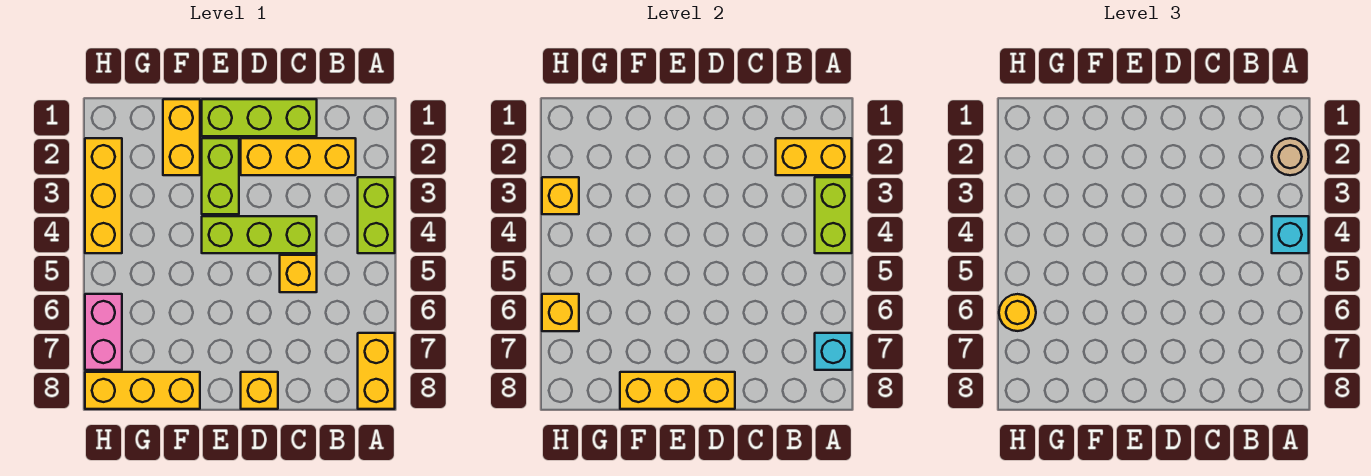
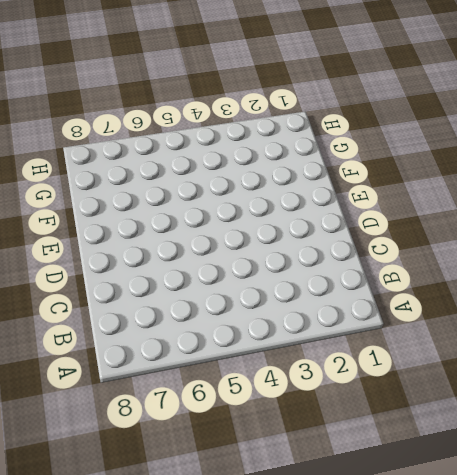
none -> lime brick A3:A4 level 1
none -> yellow brick A7:A8 level 1
none -> yellow brick B2:D2 level 1

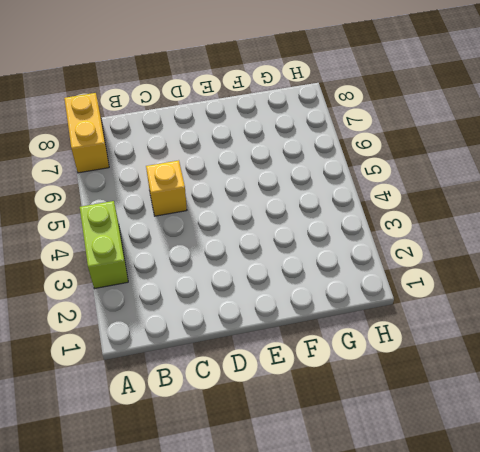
none -> yellow brick B2:D2 level 1
none -> lime brick C1:E1 level 1
none -> lime brick C4:E4 level 1

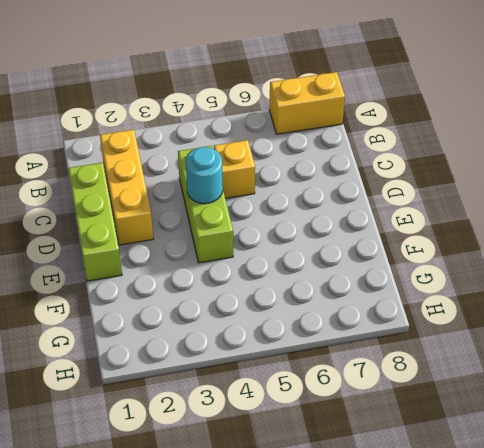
cyan round brick D4 level 2 -> none
none -> lime brick A3:A4 level 1
none -> yellow brick D8 level 1
none -> lime brick E2:E3 level 1

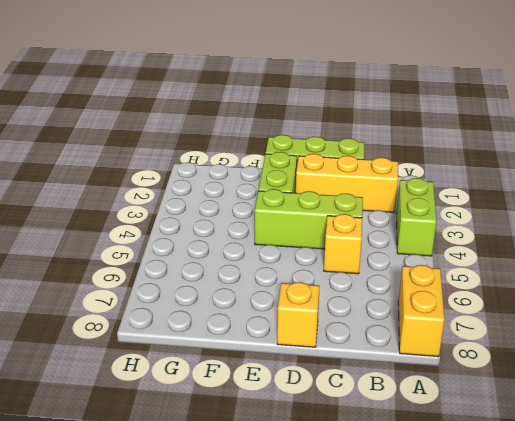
none -> yellow brick F1:F2 level 1
none -> yellow brick F8:H8 level 1
none -> yellow brick H2:H4 level 1

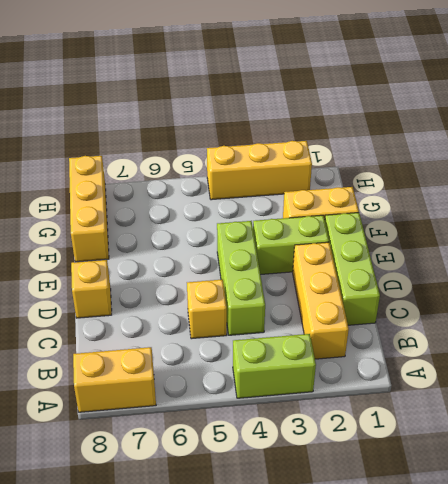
none -> pink brick H6:H7 level 1
none -> yellow brick A2:B2 level 2
none -> lime brick A3:A4 level 2

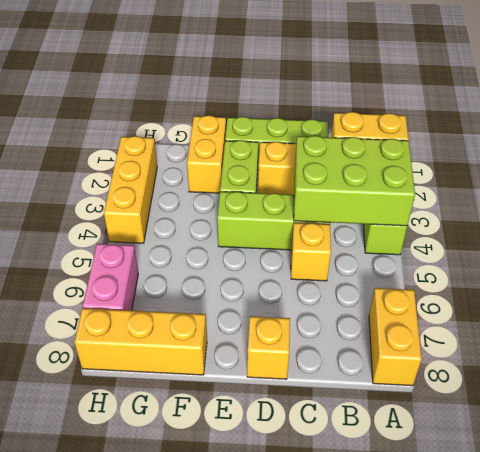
lime brick A3:C4 level 2 -> lime brick A3:A4 level 2
none -> cyan brick A7 level 2
none -> yellow brick D8:F8 level 2
none -> yellow brick H3 level 2

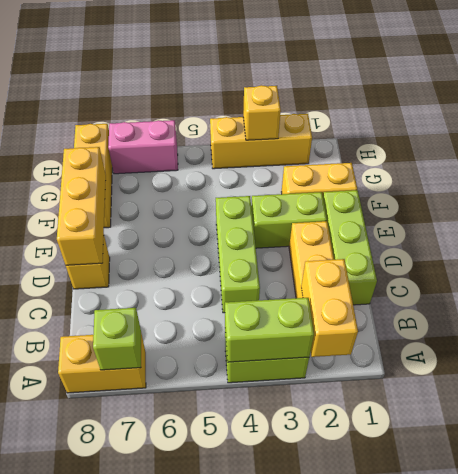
lime brick A7 level 2 -> cyan brick A7 level 2
none -> yellow brick C5 level 1
none -> yellow brick H6 level 2
none -> tan round brick A2 level 3

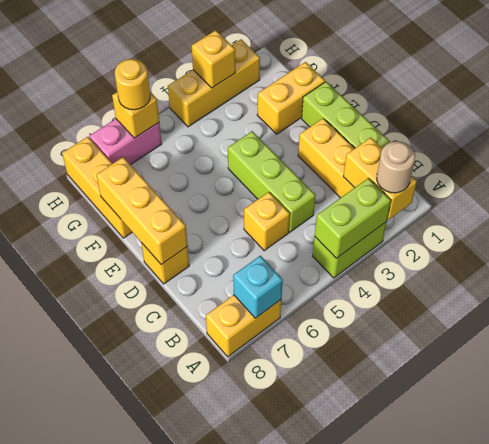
none -> lime brick E2:E3 level 1
none -> cyan brick A4 level 3

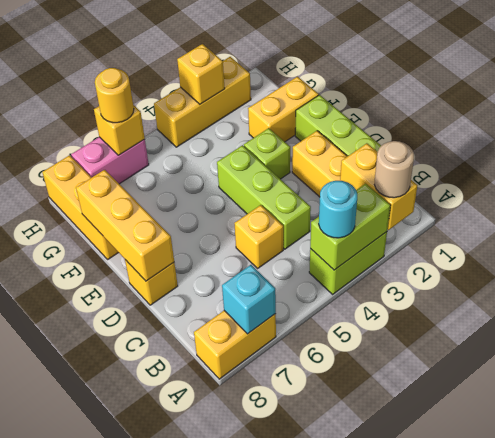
cyan round brick A4 level 3 -> cyan brick A4 level 3
lime brick E3 level 1 -> lime brick E2:E3 level 1

